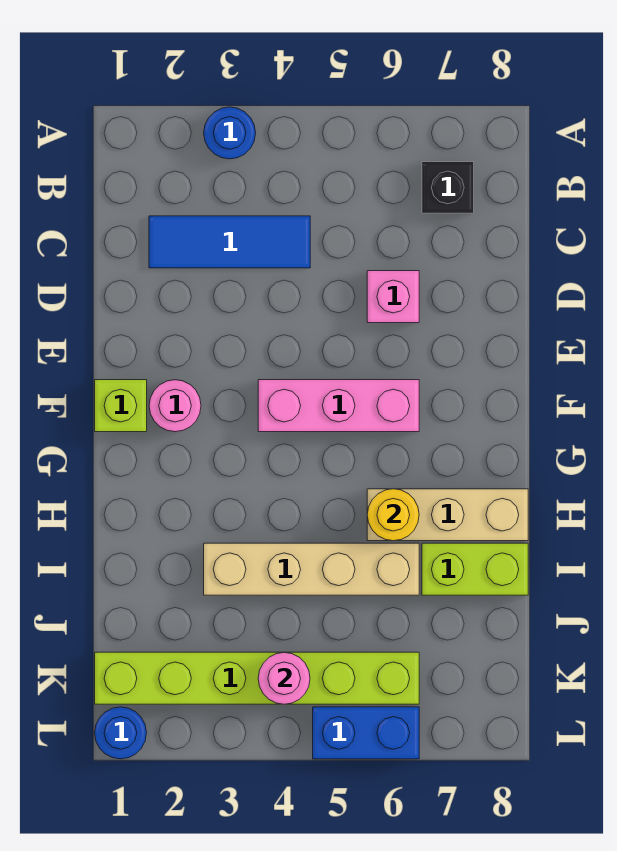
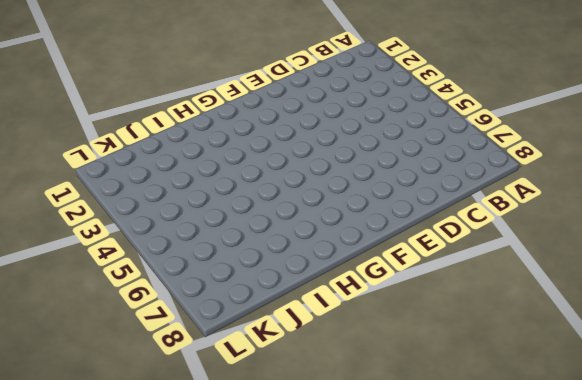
none -> blue round brick A3 level 1
none -> black brick B7 level 1
none -> blue tile C2:C4 level 1

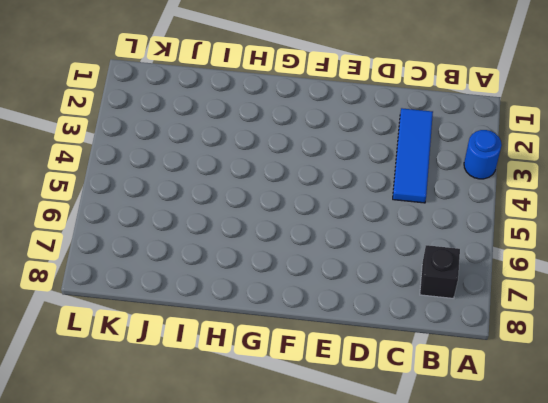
none -> pink brick D6 level 1
none -> lime brick F1 level 1
none -> pink round brick F2 level 1

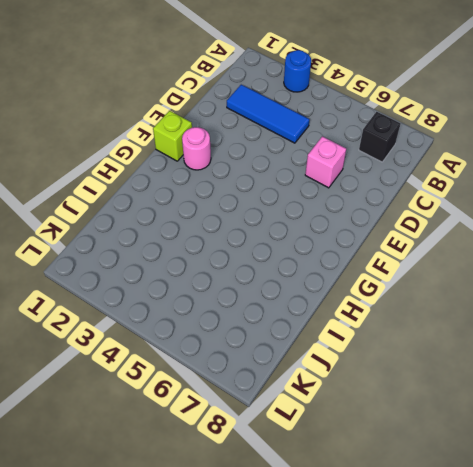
none -> pink brick F4:F6 level 1
none -> tan brick H6:H8 level 1
none -> tan brick I3:I6 level 1

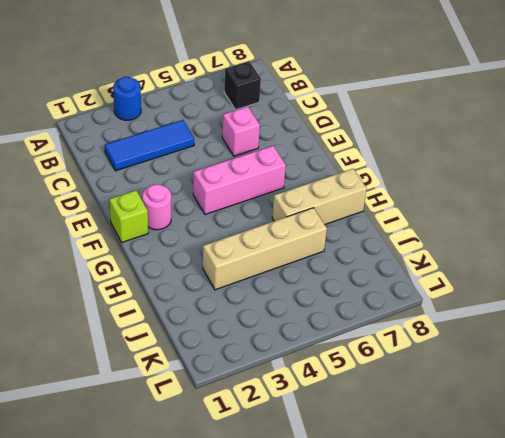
none -> lime brick I7:I8 level 1
none -> lime brick K1:K6 level 1
none -> blue round brick L1 level 1

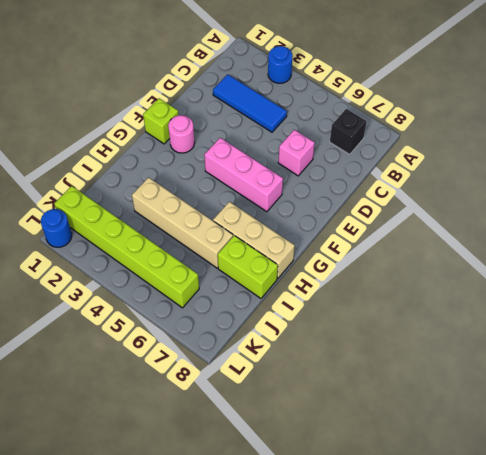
none -> blue brick L5:L6 level 1
none -> yellow round brick H6 level 2
none -> pink round brick K4 level 2

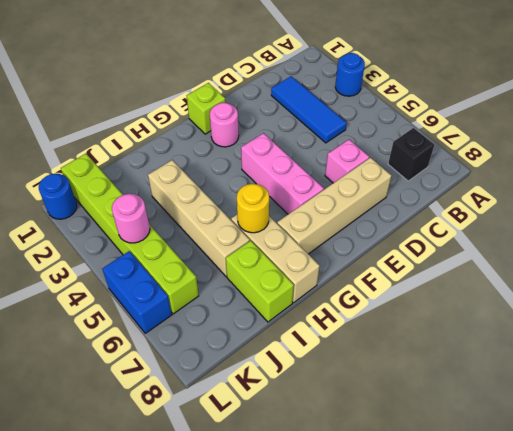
tan brick D7:G7 level 1 -> none

